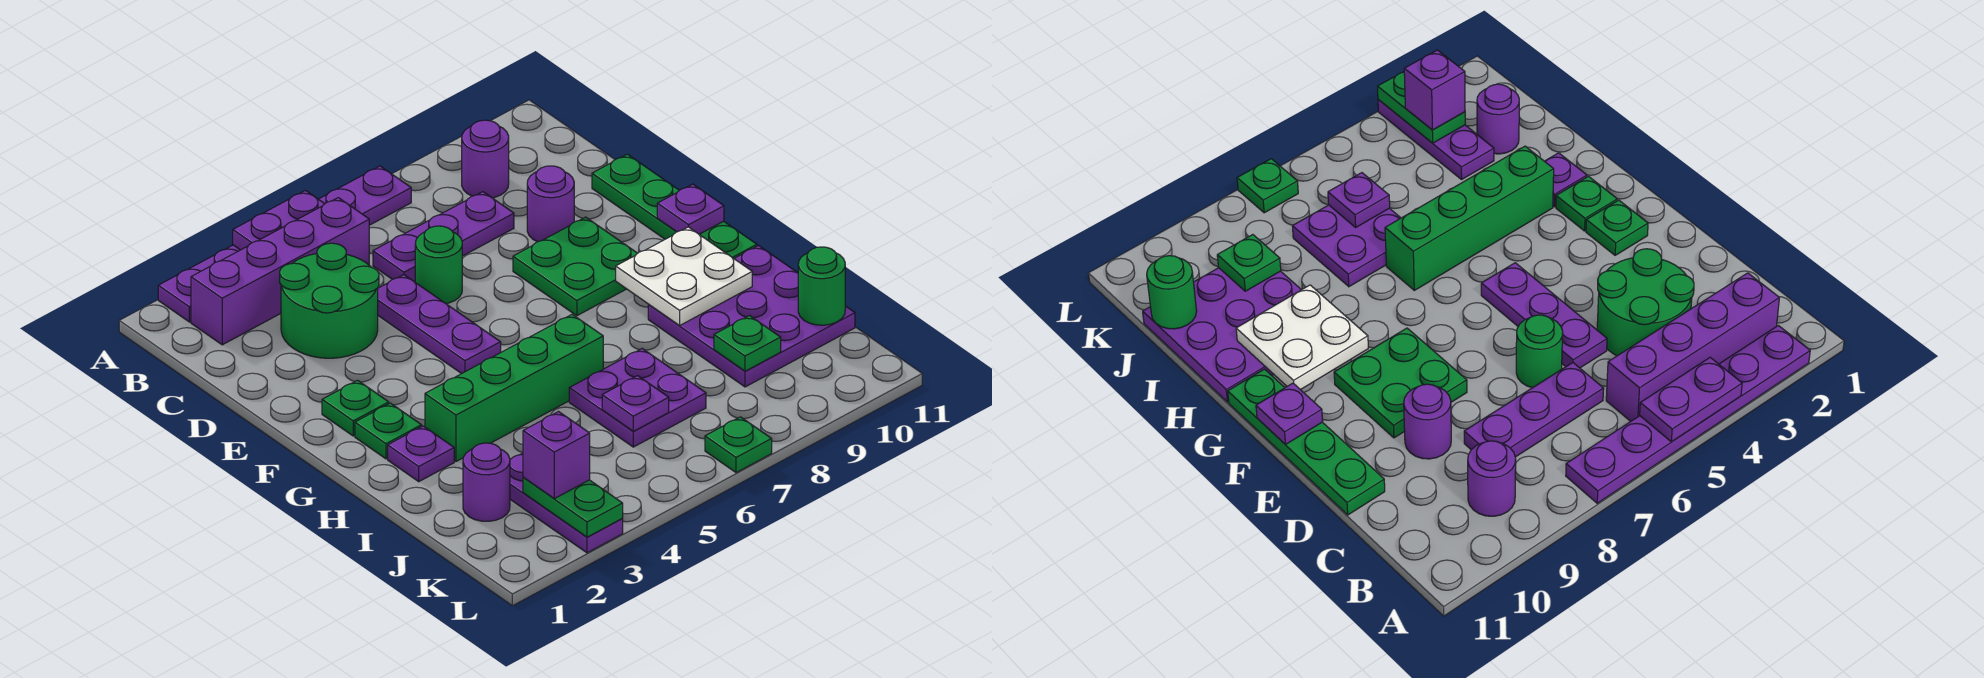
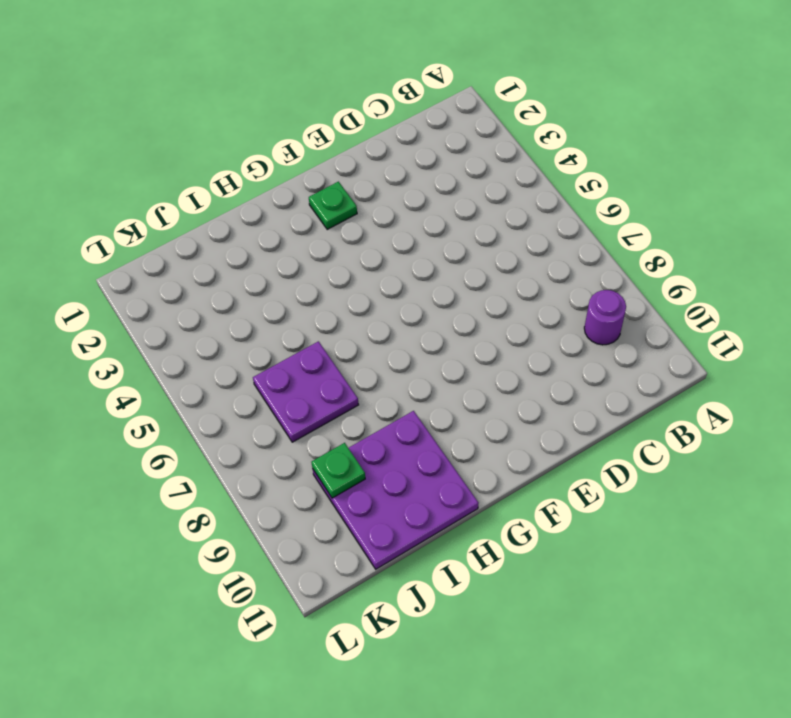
none -> purple plate A2:A7 level 1
none -> purple brick B2:B5 level 1
none -> green round brick C3:D4 level 1

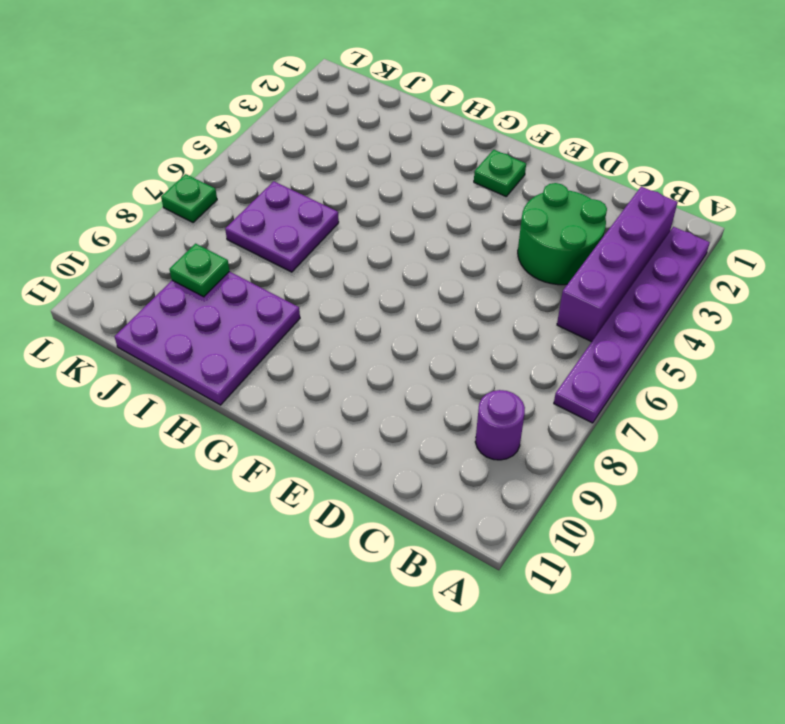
none -> purple plate C6:C8 level 1
none -> purple plate D5:F5 level 1
none -> green round brick D6 level 1

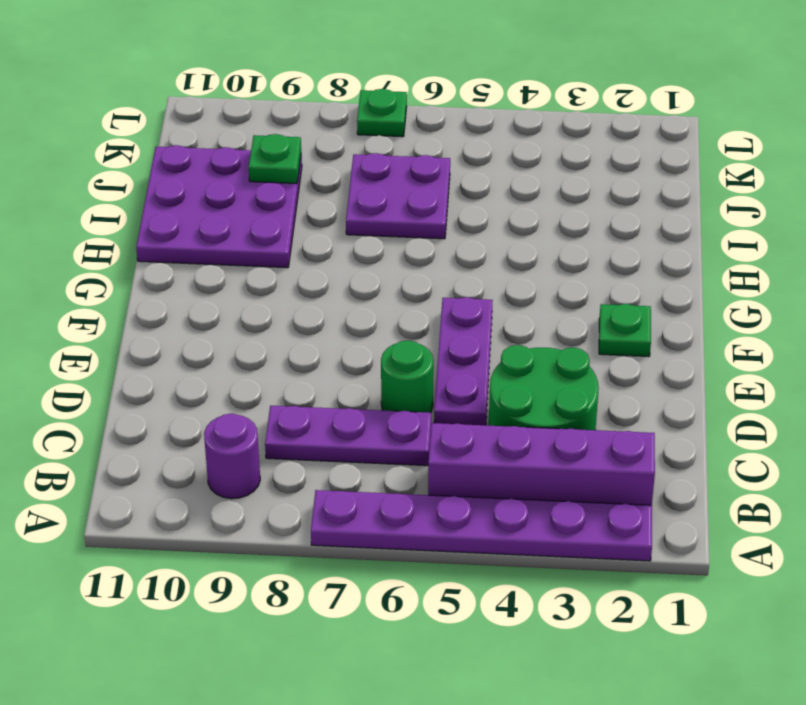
none -> purple round brick D9 level 1
none -> green plate D11:G11 level 1
none -> green plate E8:F9 level 1

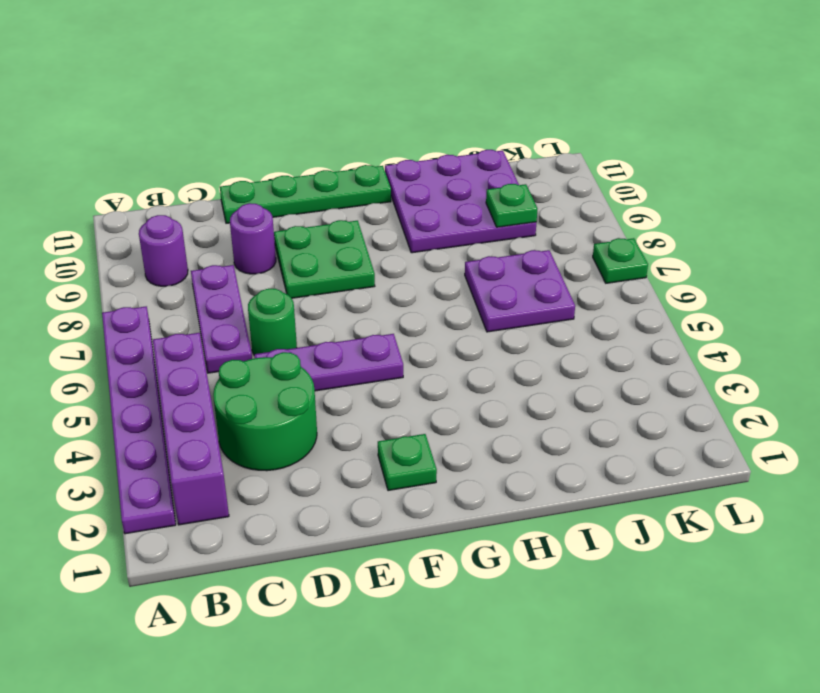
none -> green plate G2 level 1
none -> purple plate H2 level 1
none -> green brick H3:H6 level 1

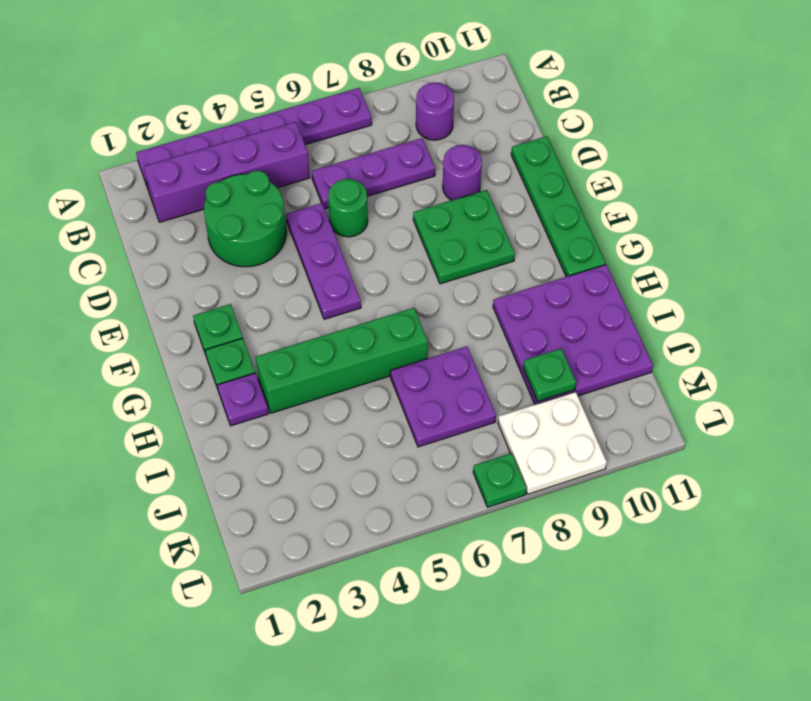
white plate K8:L9 level 1 -> white plate G9:H10 level 2
none -> purple round brick J2 level 1
none -> purple plate J3:L3 level 1
none -> purple plate A4:A5 level 2

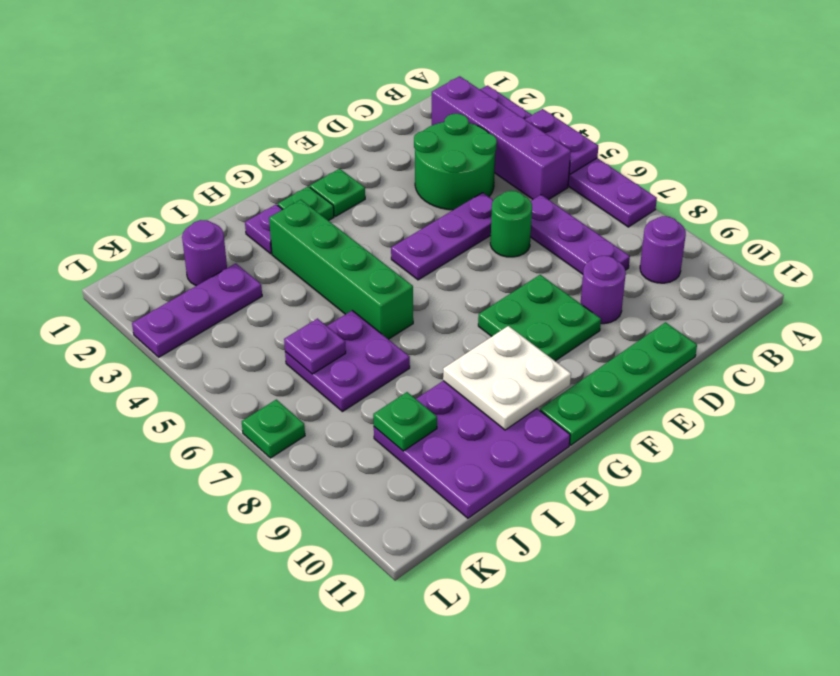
none -> purple plate F11 level 2
none -> green round brick J11 level 2
none -> green plate K3:L3 level 2

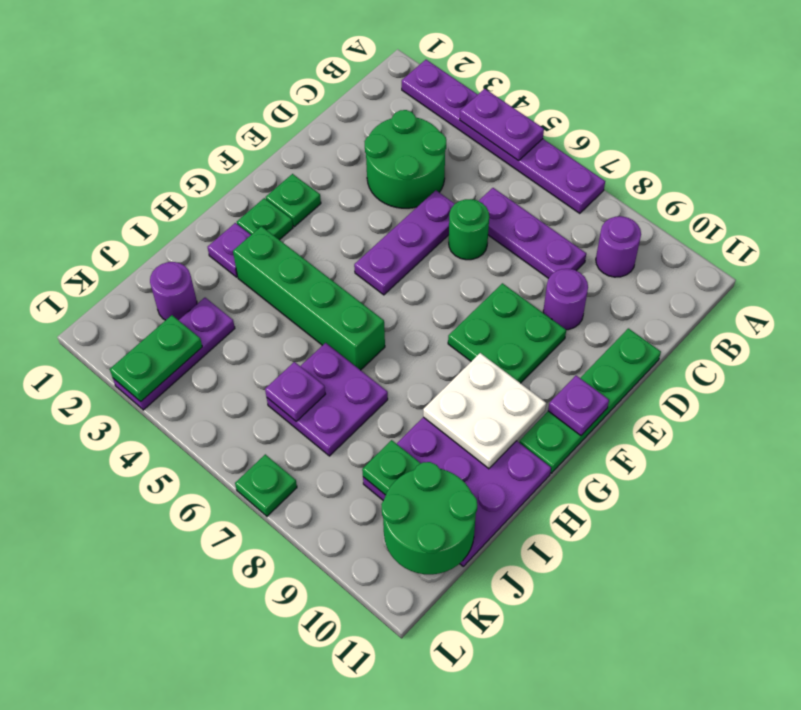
green round brick J10:K11 level 2 -> green round brick J11 level 2
none -> purple brick B2:B5 level 1
none -> purple brick K3 level 3

